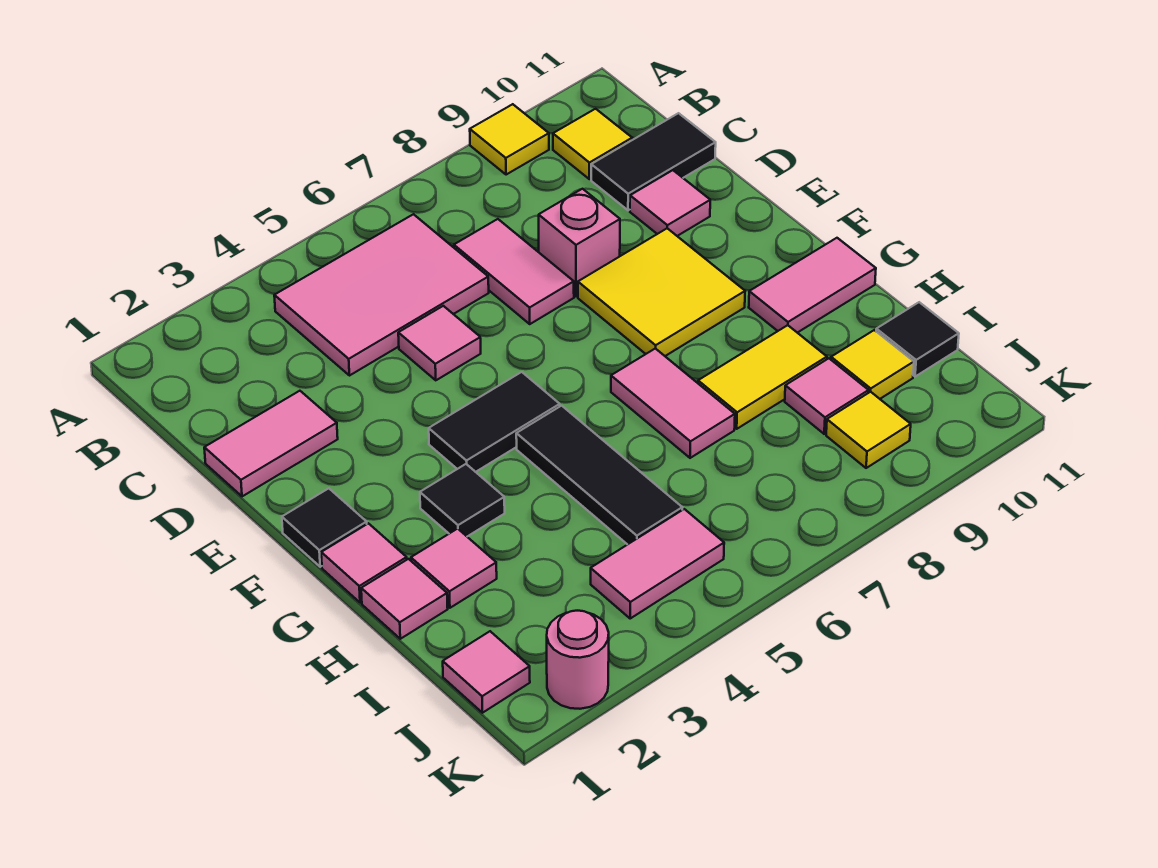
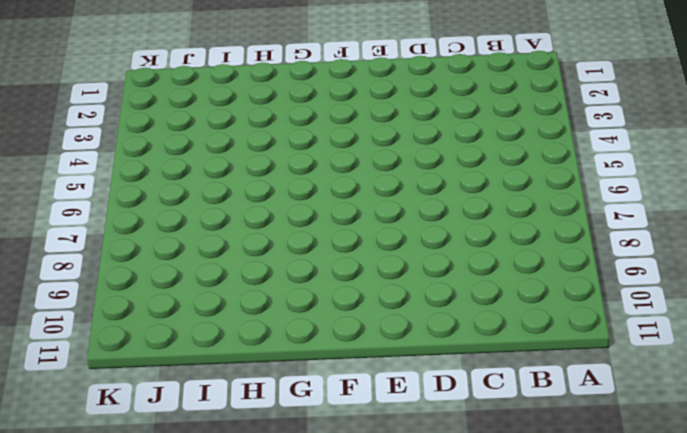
none -> yellow tile A9 level 1
none -> pink tile B4:C6 level 1
none -> yellow tile B10 level 1

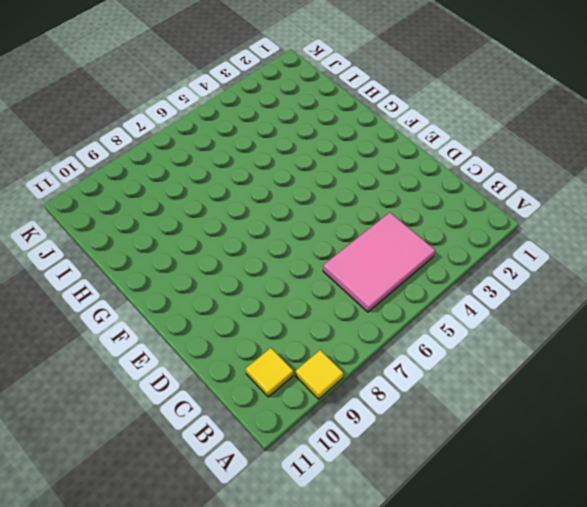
none -> pink tile C7:D7 level 1
none -> black tile C10:C11 level 1
none -> pink tile D1:D2 level 1

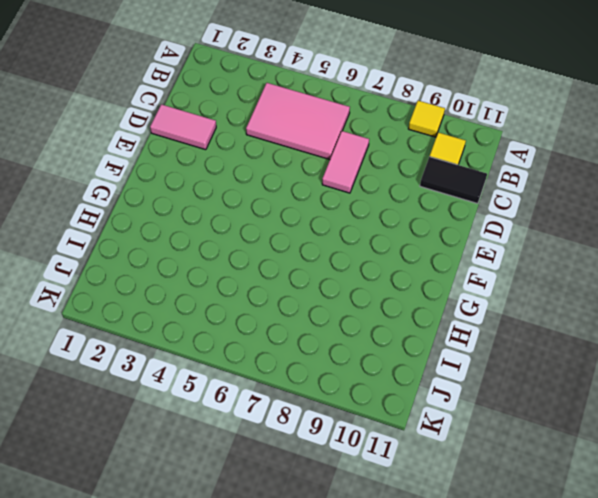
none -> pink tile D5 level 1
none -> pink brick D8 level 1
none -> pink tile D10 level 1

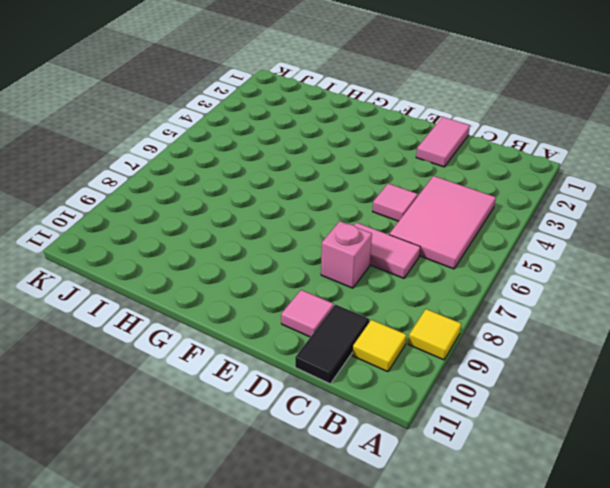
none -> yellow tile E8:F9 level 1
none -> black tile F1 level 1
none -> black tile F4:F5 level 1

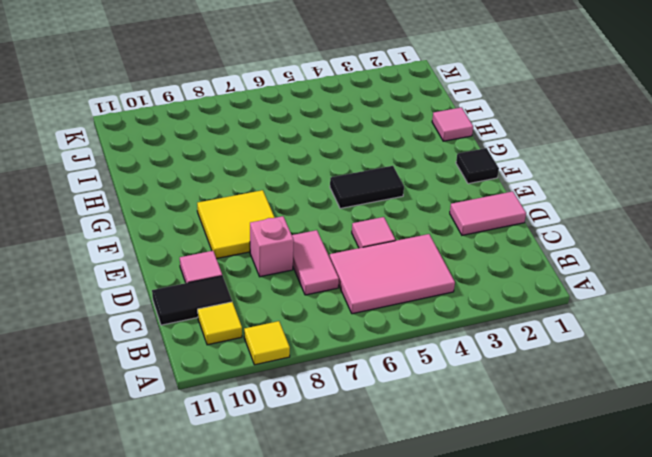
none -> pink tile G1 level 1
none -> black tile G3 level 1
none -> black tile G5:I5 level 1

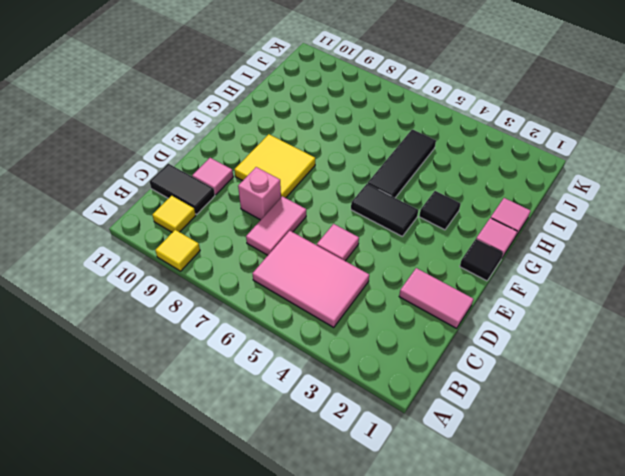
none -> pink tile G7:H7 level 1
none -> pink tile G10:G11 level 1
none -> pink tile H2 level 1

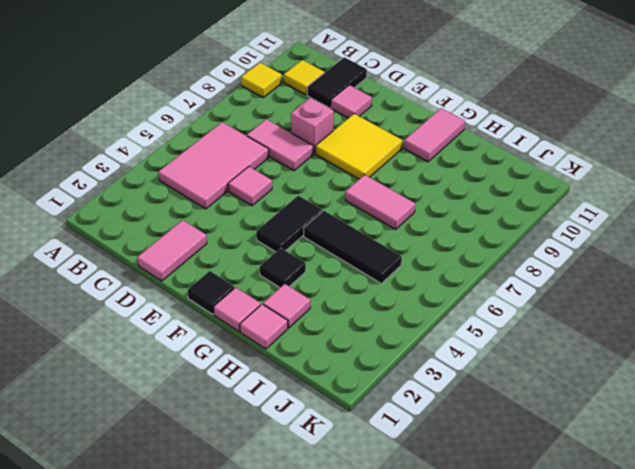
none -> yellow tile H8:H9 level 1
none -> pink tile I9 level 1
none -> yellow tile I10 level 1

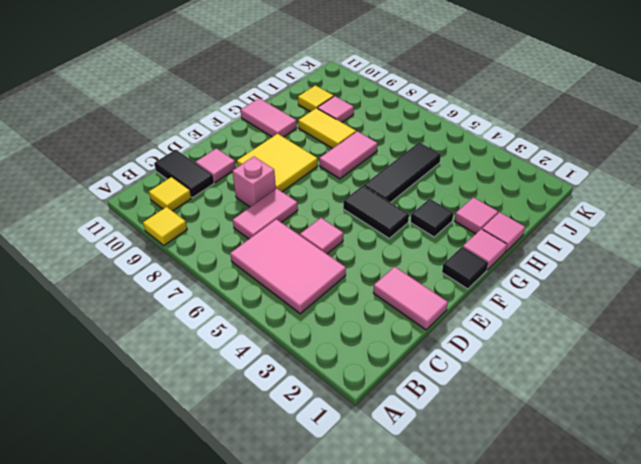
none -> black tile I11 level 1
none -> pink tile J1 level 1
none -> pink tile J4:J5 level 1

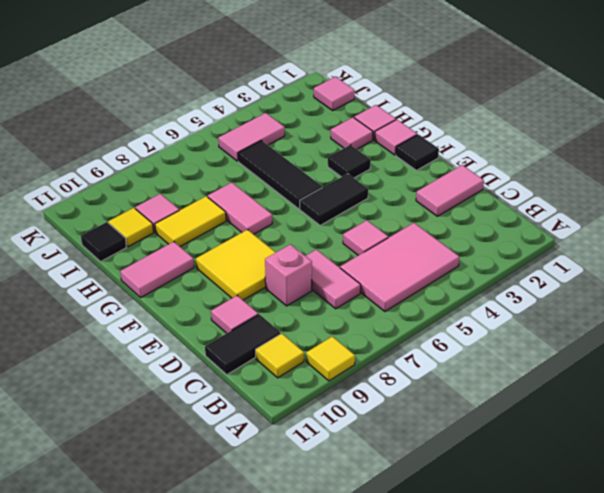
none -> yellow tile J9 level 1
none -> pink round brick K2 level 1

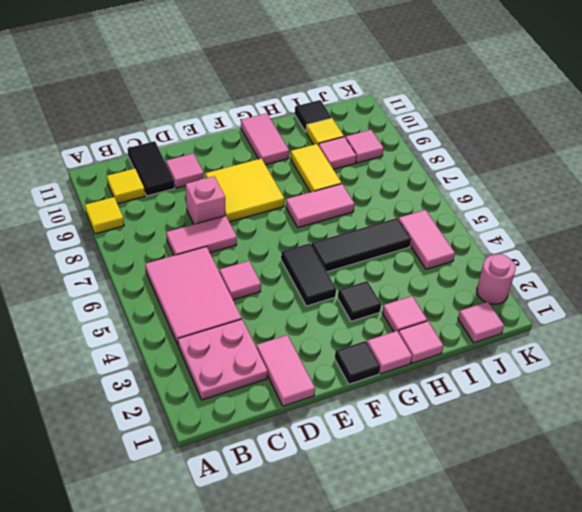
pink plate B2:C3 level 1 -> none
pink tile J9 level 1 -> yellow tile J9 level 1

